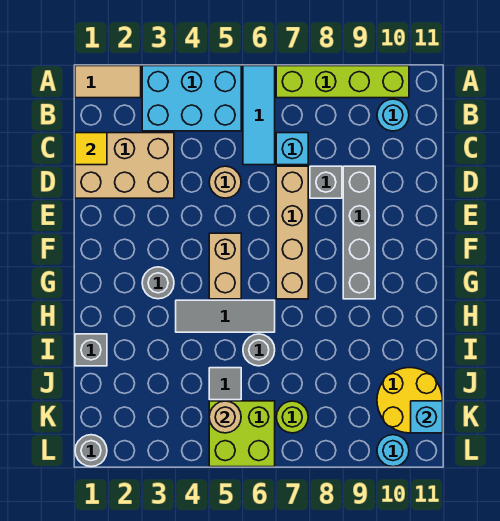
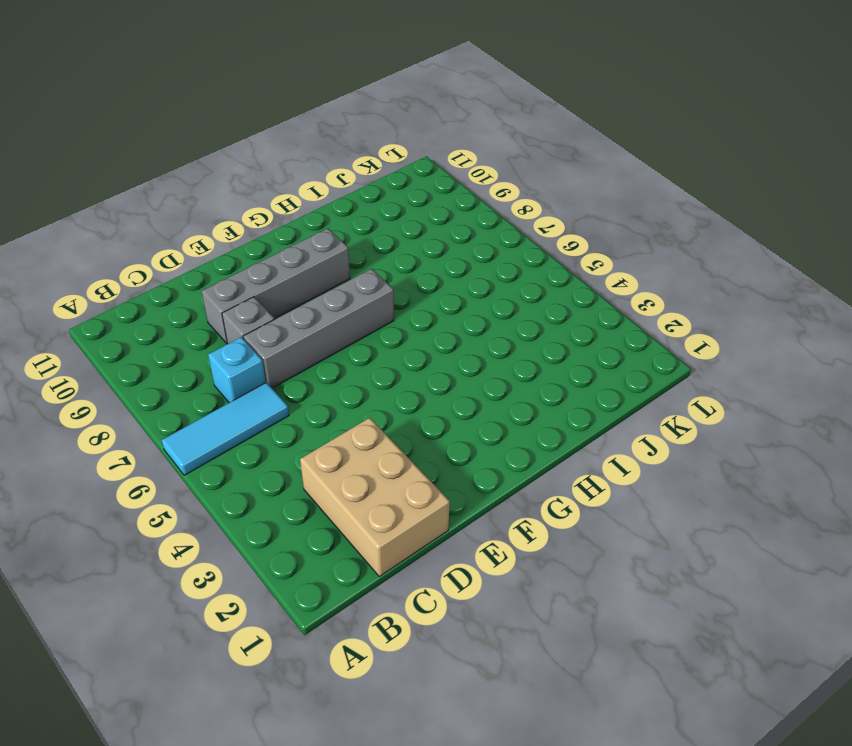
grey brick D7:G7 level 1 -> tan brick D7:G7 level 1
none -> tan tile A1:A2 level 1
none -> cyan brick A3:B5 level 1
none -> lime brick A7:A10 level 1

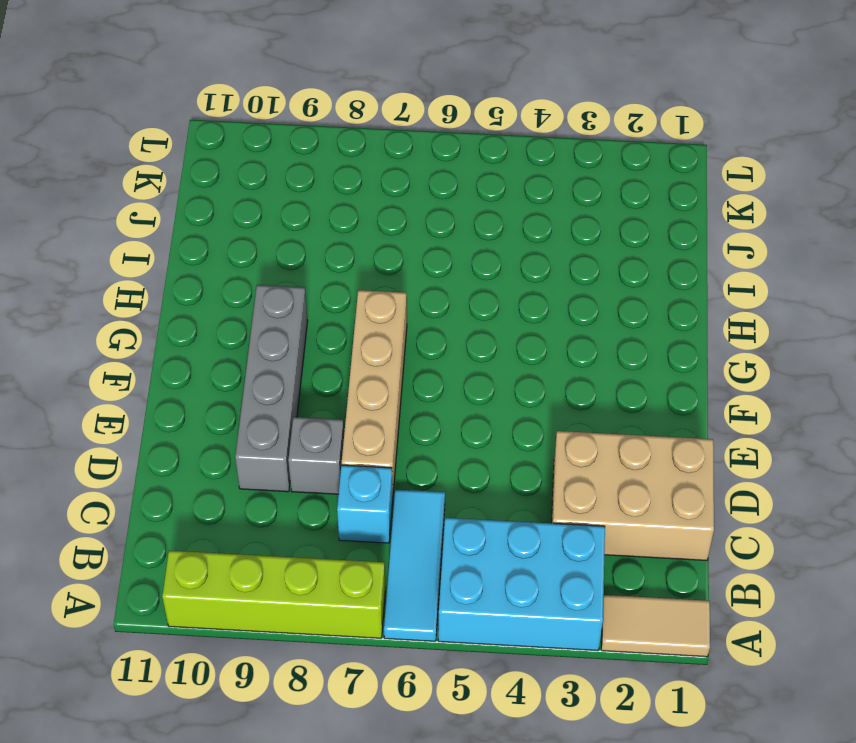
none -> cyan round brick B10 level 1
none -> tan round brick D5 level 1
none -> tan brick F5:G5 level 1

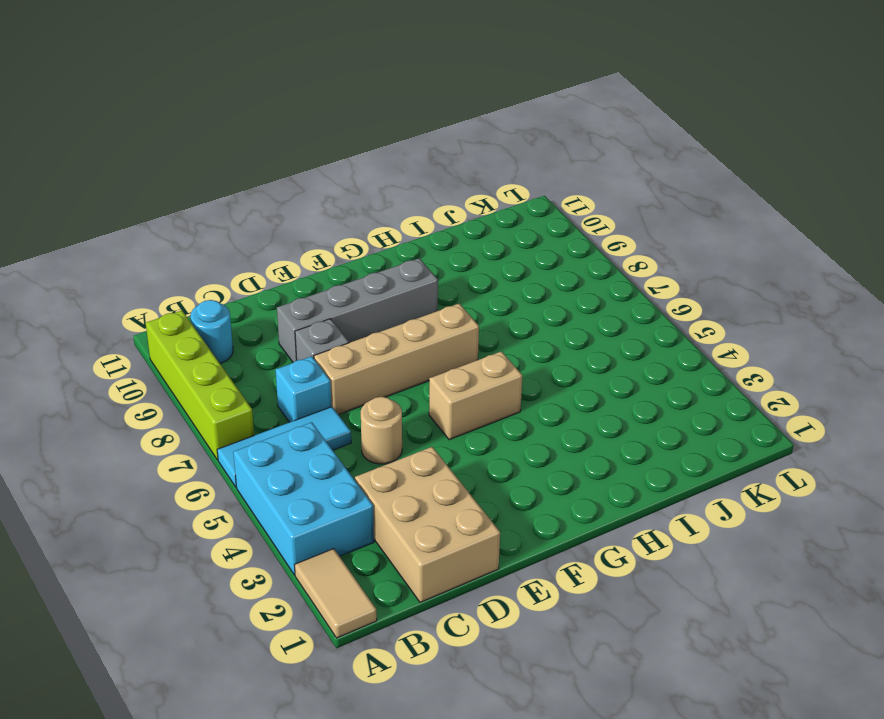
none -> grey round brick G3 level 1
none -> grey tile H4:H6 level 1
none -> grey brick I1 level 1

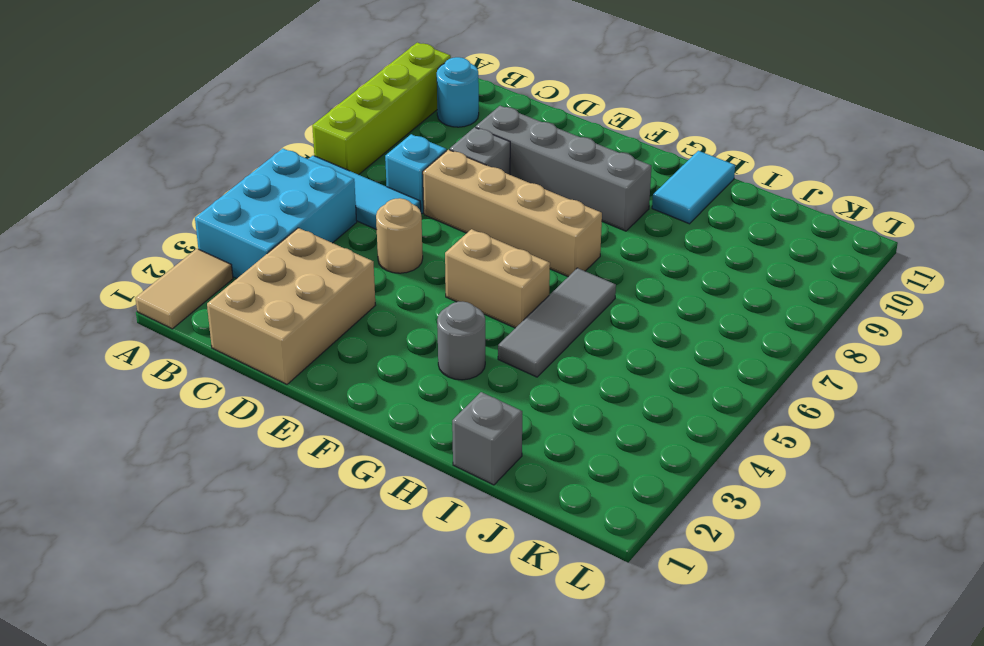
cyan tile H10:H11 level 1 -> none
none -> grey round brick I6 level 1
none -> grey tile J5 level 1
none -> yellow round brick J10:K11 level 1

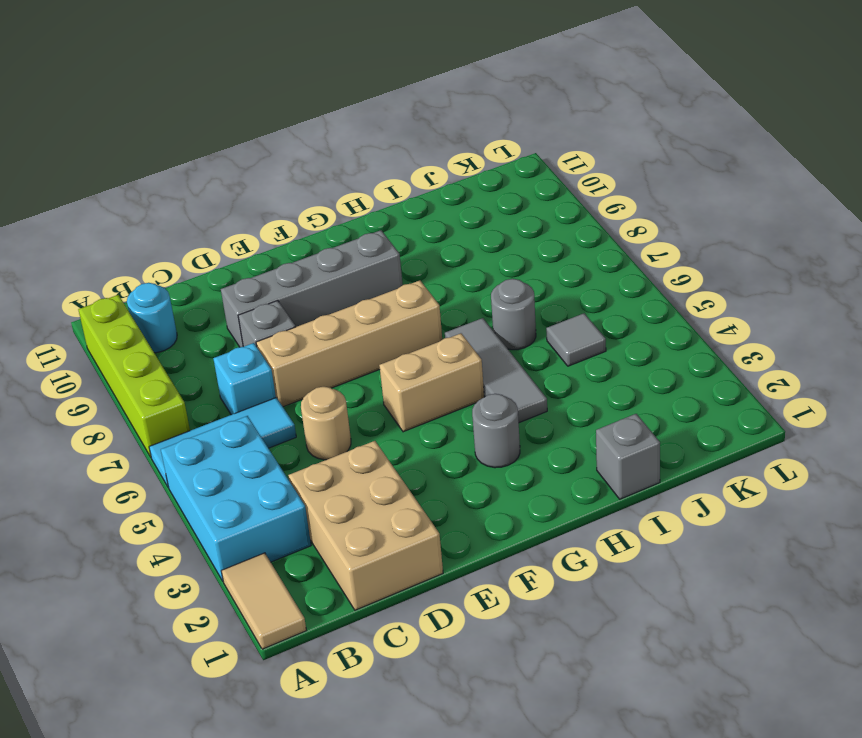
none -> yellow round brick J10:K11 level 1
none -> lime brick K5:L6 level 1
none -> lime round brick K7 level 1

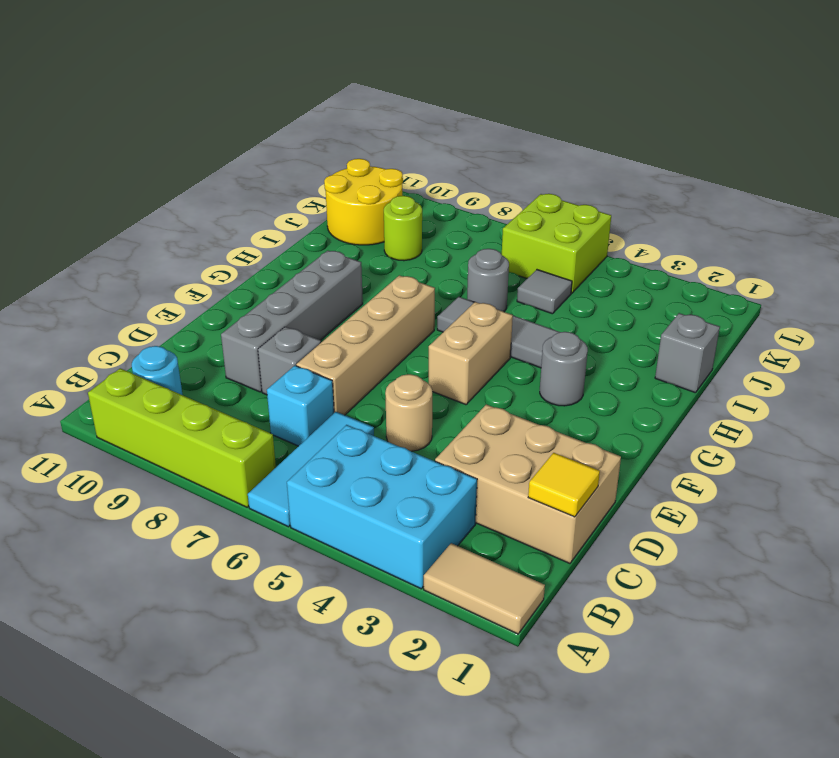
lime round brick J9 level 1 -> lime round brick K7 level 1
none -> grey round brick L1 level 1
none -> cyan round brick L10 level 1
none -> tan round brick K5 level 2

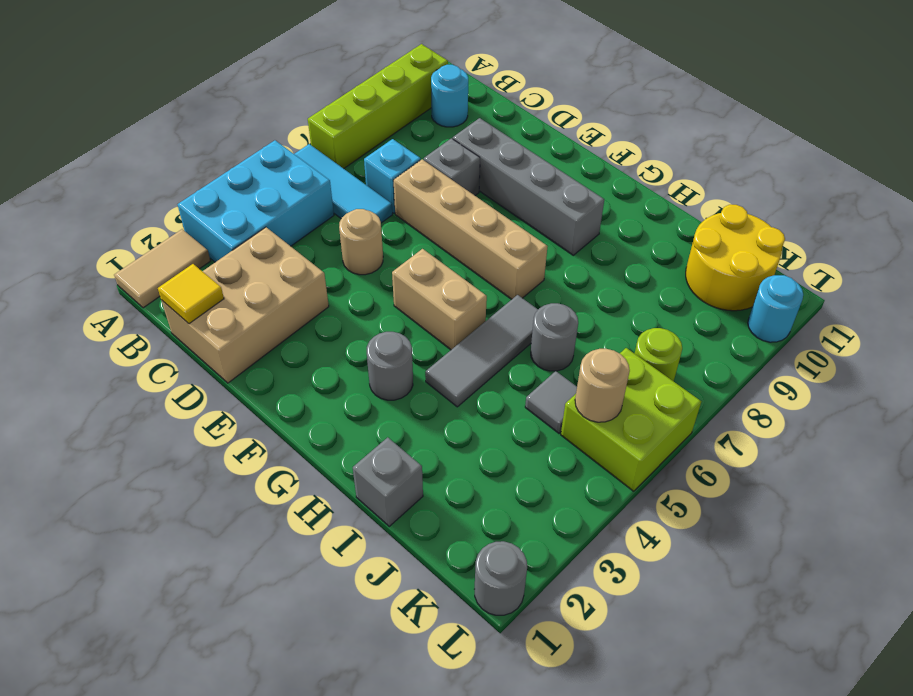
none -> cyan brick K11 level 2

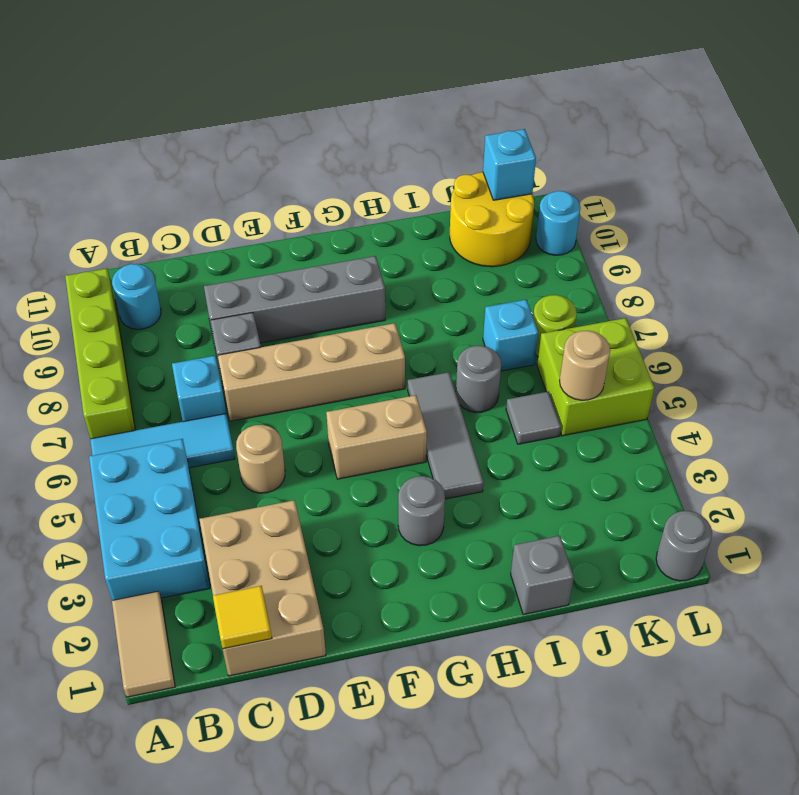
cyan brick J7 level 1 -> none

